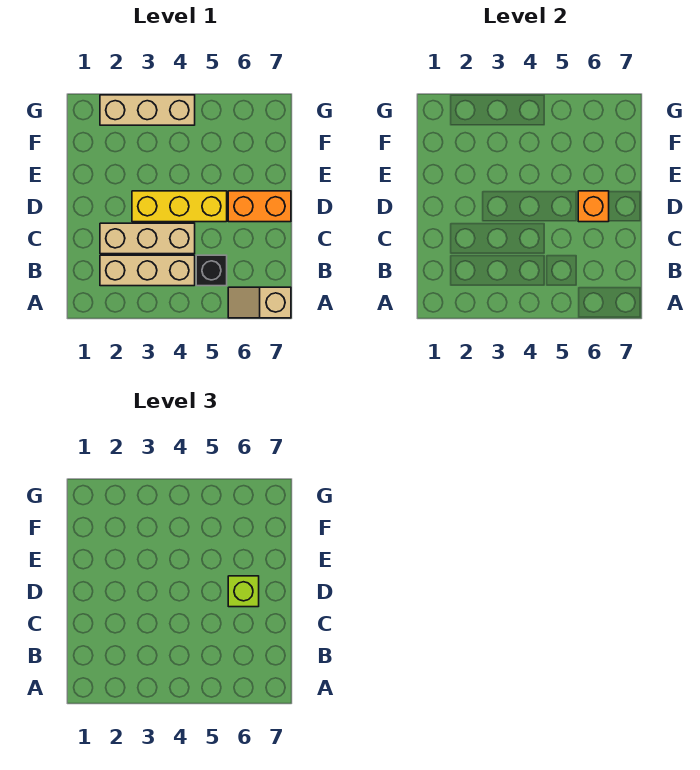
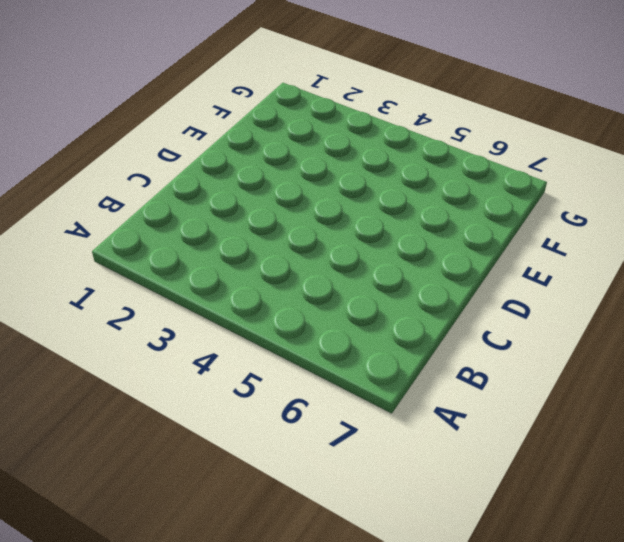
none -> tan slope A6:A7 level 1 top 7
none -> tan brick B2:B4 level 1

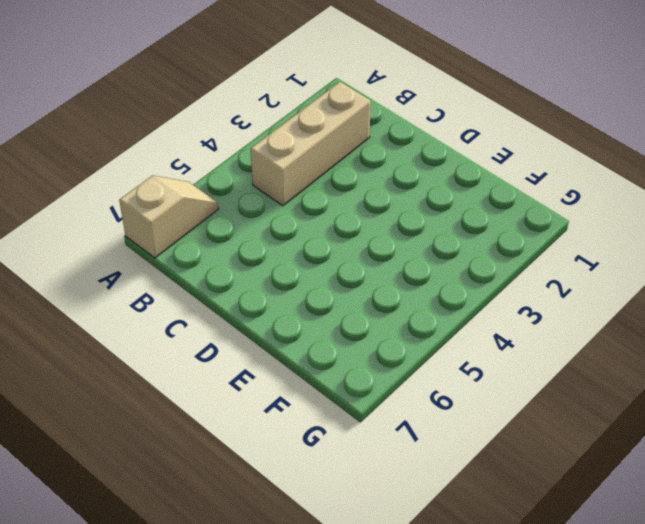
none -> black brick B5 level 1
none -> tan brick C2:C4 level 1

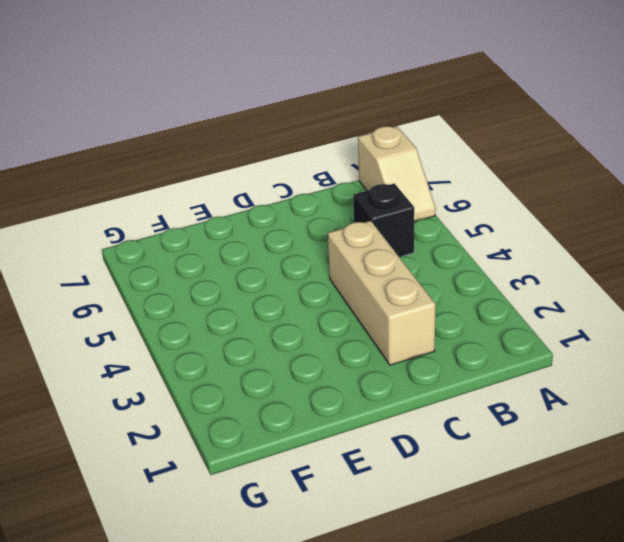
none -> tan brick B2:B4 level 1
none -> yellow brick D3:D5 level 1

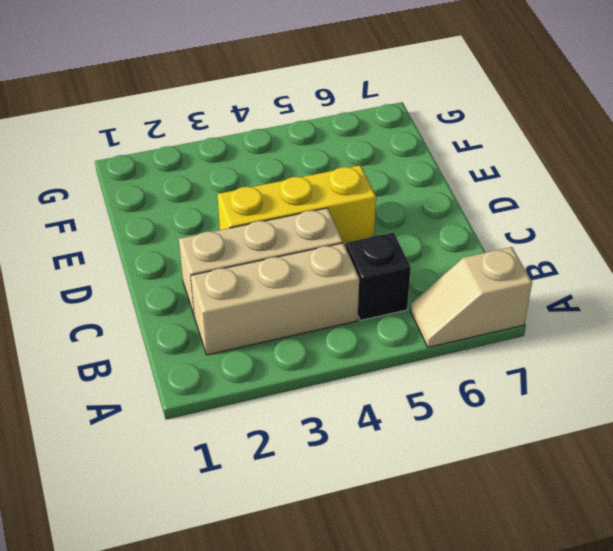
none -> orange brick D6:D7 level 1
none -> tan brick G2:G4 level 1

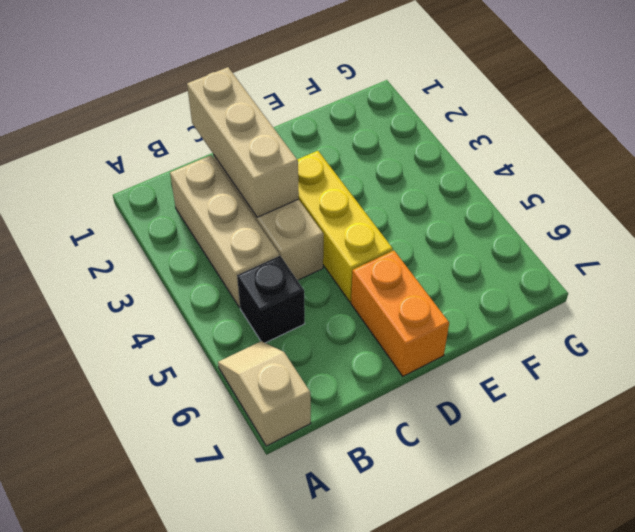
tan brick C1:C3 level 2 -> tan brick G2:G4 level 1
none -> orange brick D6 level 2
none -> lime brick D6 level 3

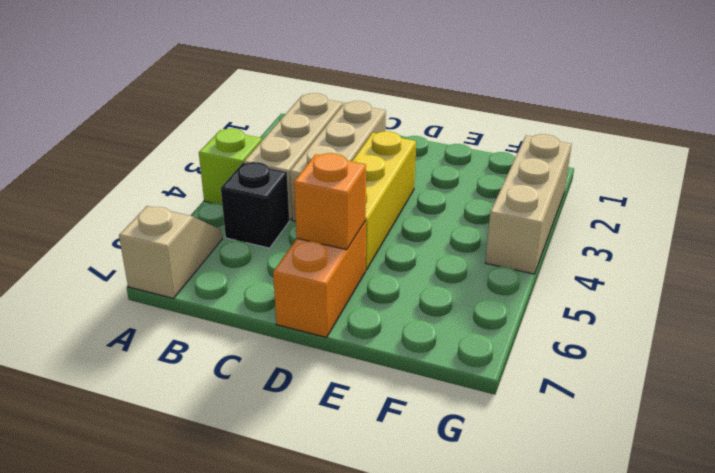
lime brick A4 level 1 -> lime brick D6 level 3

